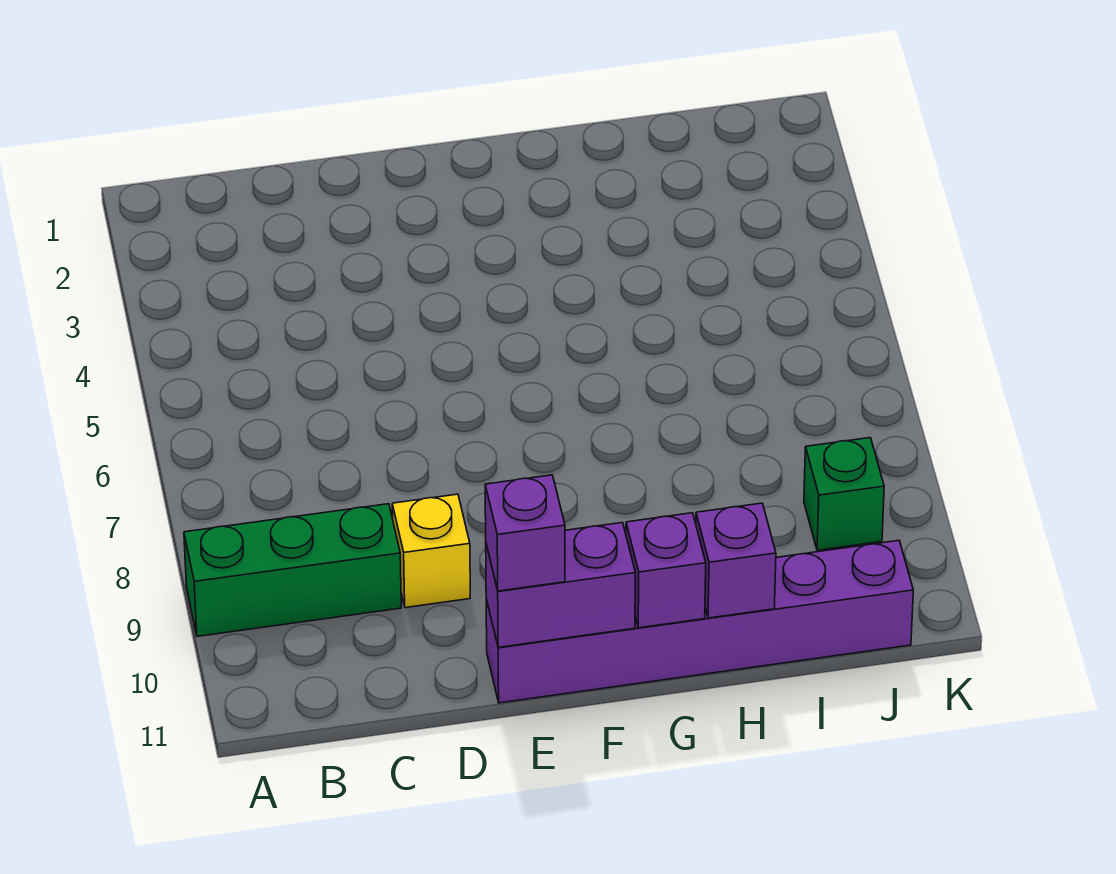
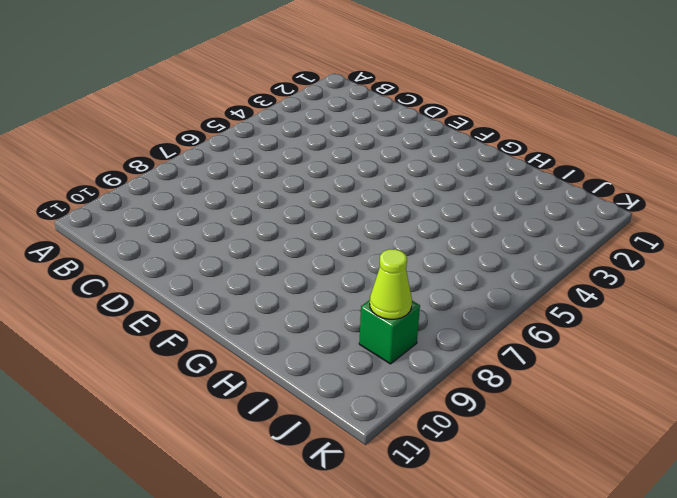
lime cone J9 level 2 -> none
none -> green brick A9:C9 level 1
none -> yellow brick D9 level 1

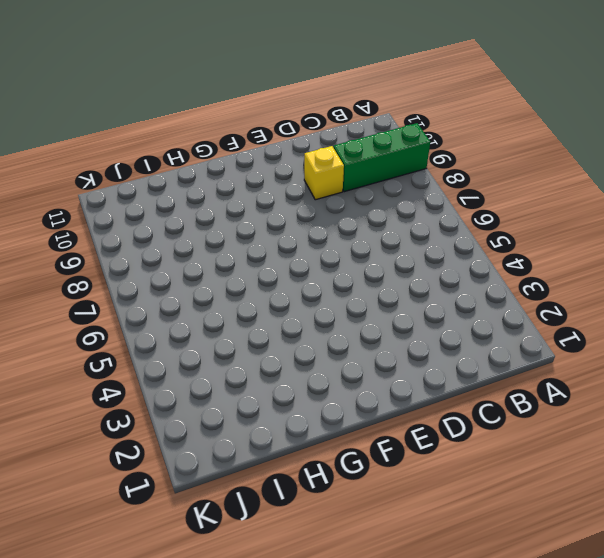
none -> purple brick E11:J11 level 1
none -> green brick J9 level 1

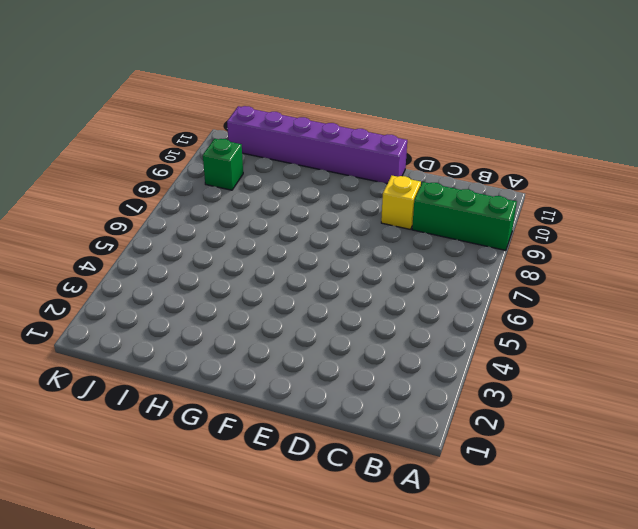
none -> purple brick E11:F11 level 2
none -> purple brick G11 level 2

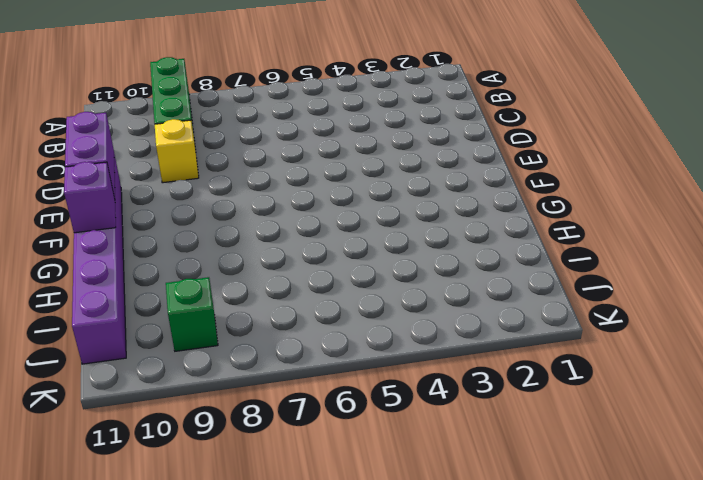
none -> purple brick H11 level 2
none -> purple brick E11 level 3

